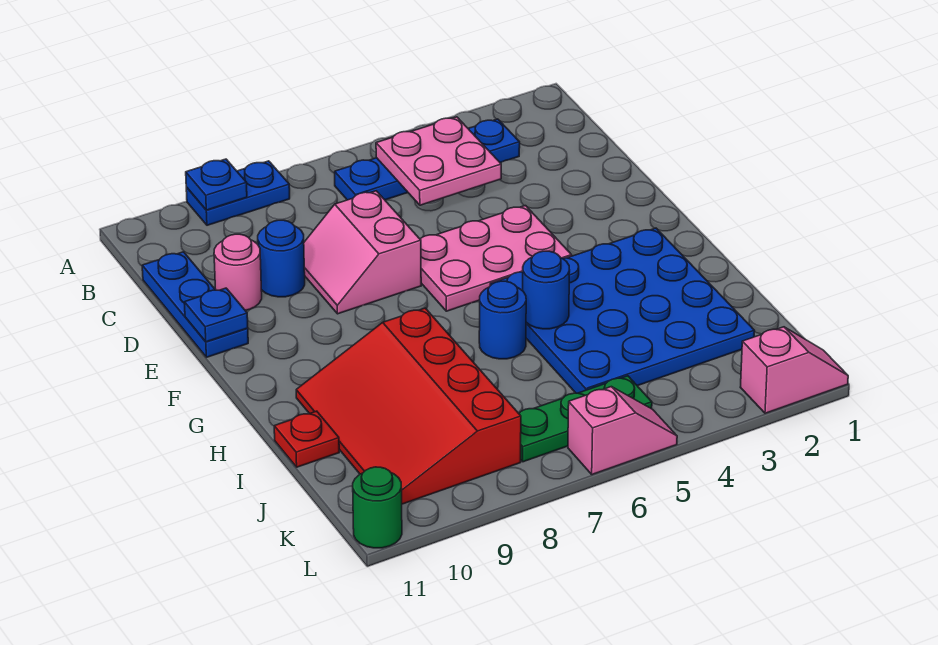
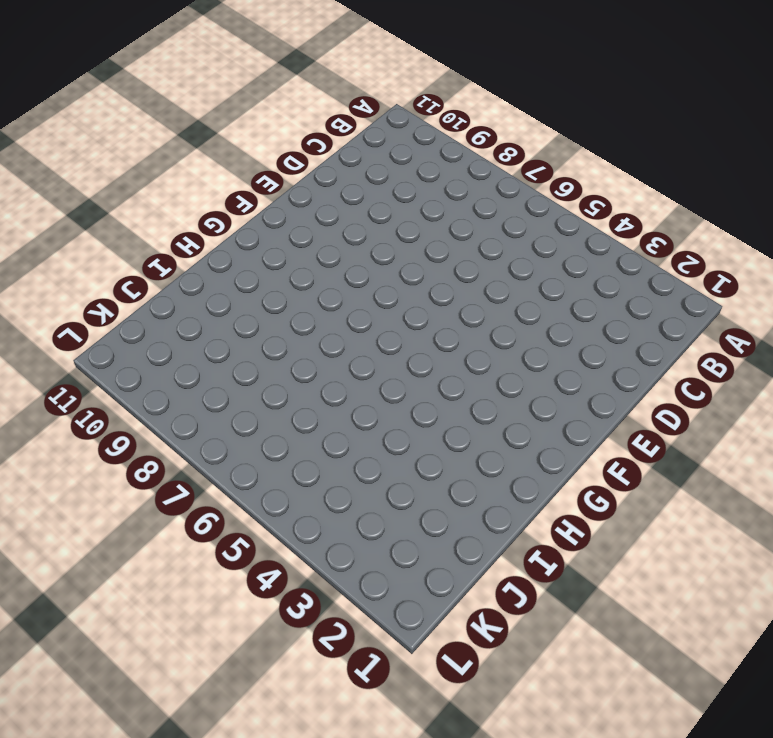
none -> blue plate A8:A9 level 1
none -> blue plate B3:B6 level 1
none -> blue plate C11:E11 level 1

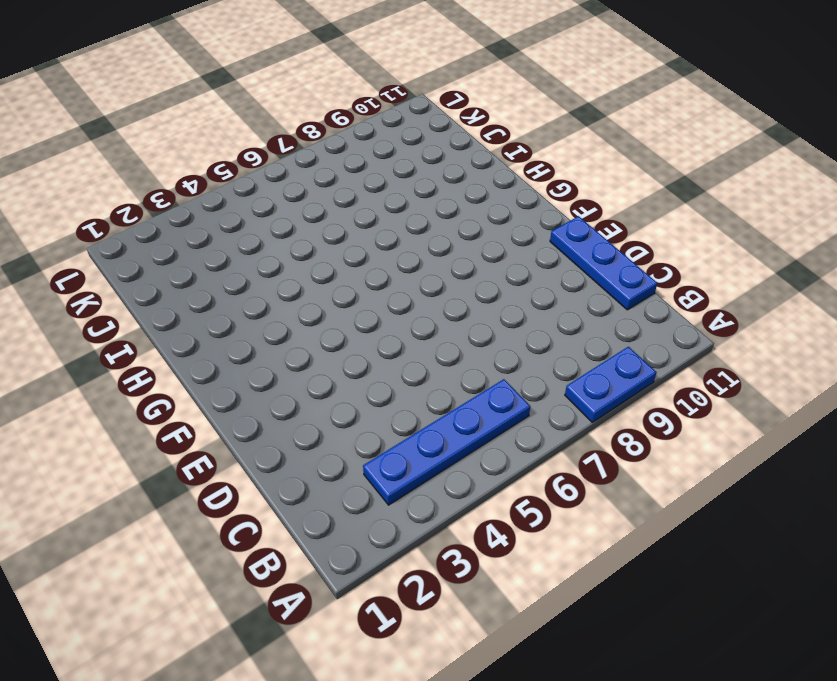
none -> pink slope D7:E8 level 1 top 7
none -> blue round brick D9 level 1
none -> pink round brick D10 level 1

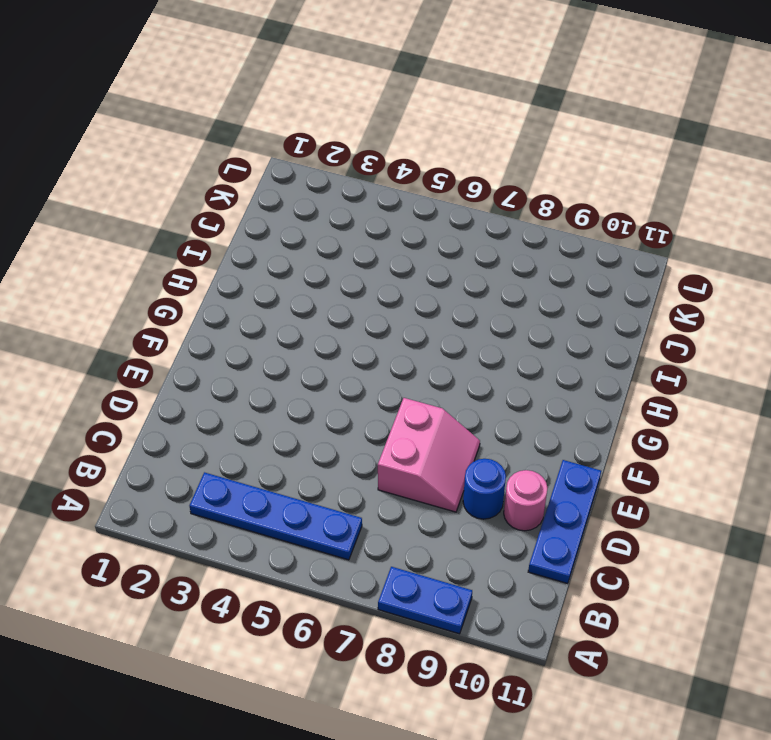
none -> pink plate E4:F6 level 1
none -> blue plate G2:J5 level 1
none -> blue round brick H6 level 1

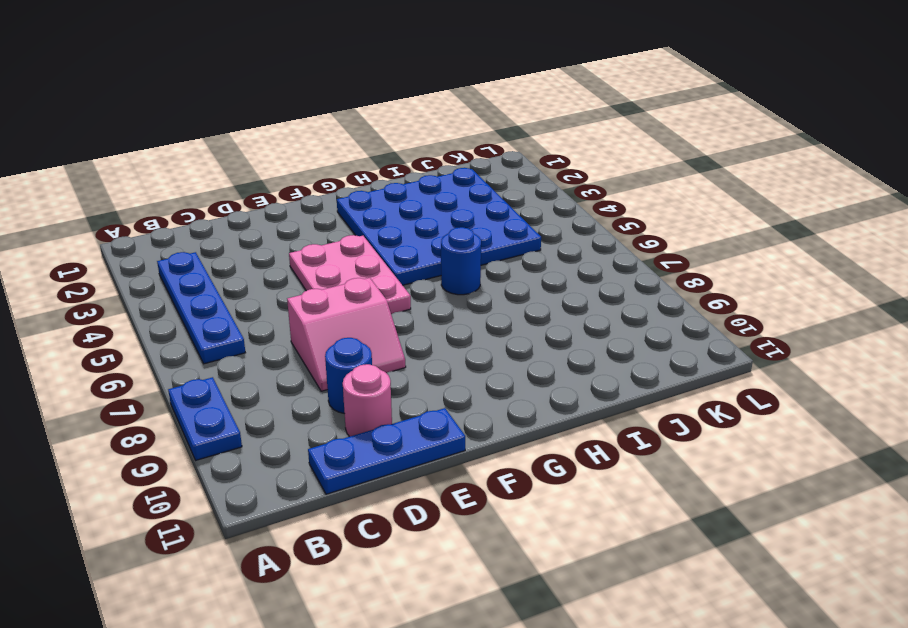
none -> red slope H8:K10 level 1 top 8
none -> red plate I11 level 1
none -> green plate K5:K7 level 1

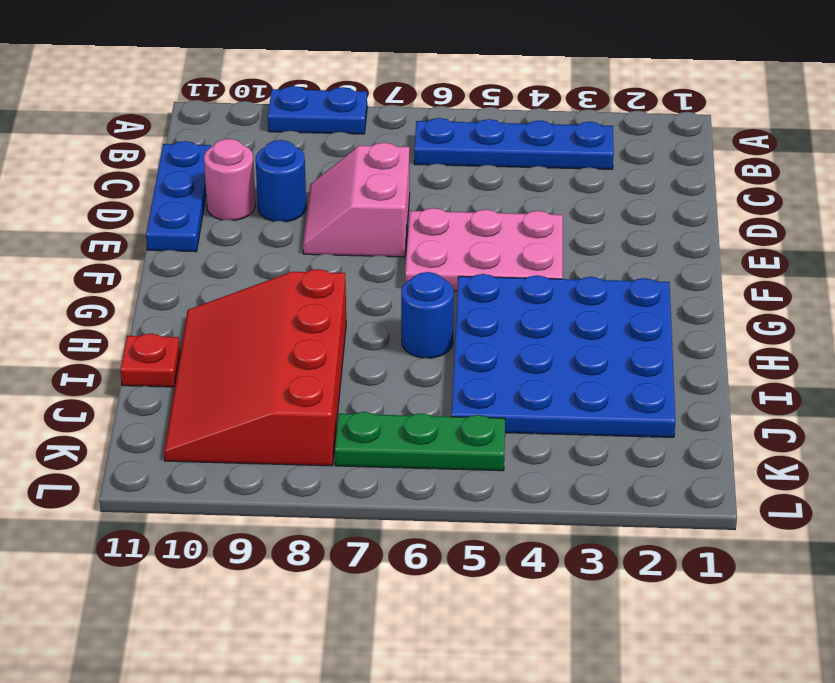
none -> pink slope L1:L2 level 1 top 2
none -> pink slope L5:L6 level 1 top 6
none -> green round brick L11 level 1

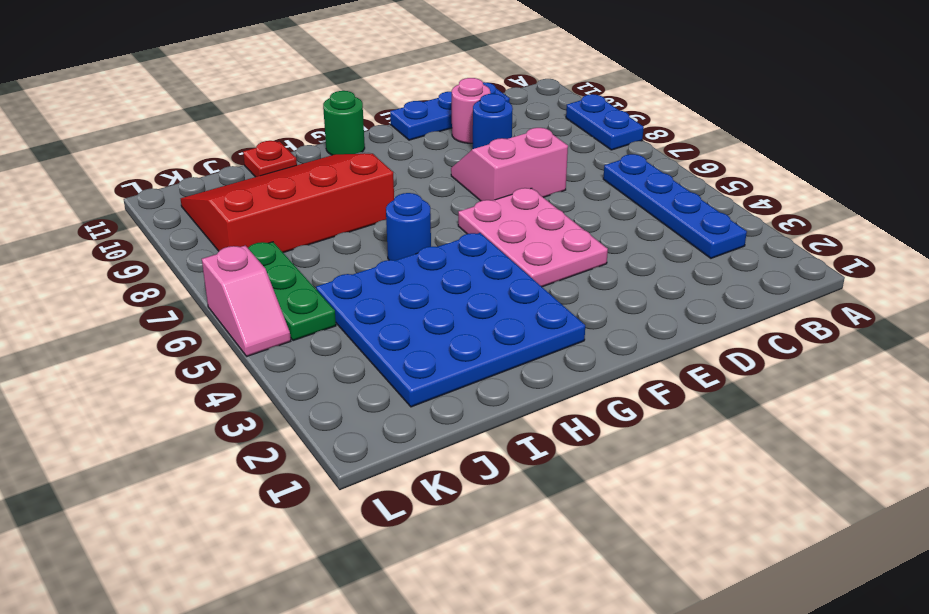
green round brick G11 level 1 -> green round brick L11 level 1
none -> pink slope L1:L2 level 1 top 2
none -> blue plate A9 level 2
none -> pink plate B4:C5 level 2

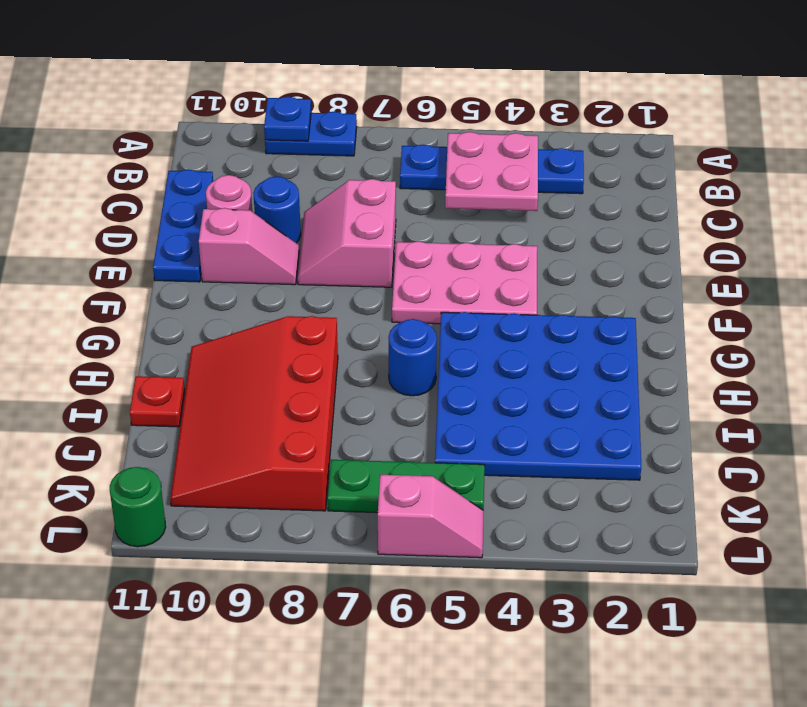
pink slope E9:E10 level 1 top 10 -> pink slope L1:L2 level 1 top 2
none -> blue plate E11 level 2
none -> blue round brick H5 level 2

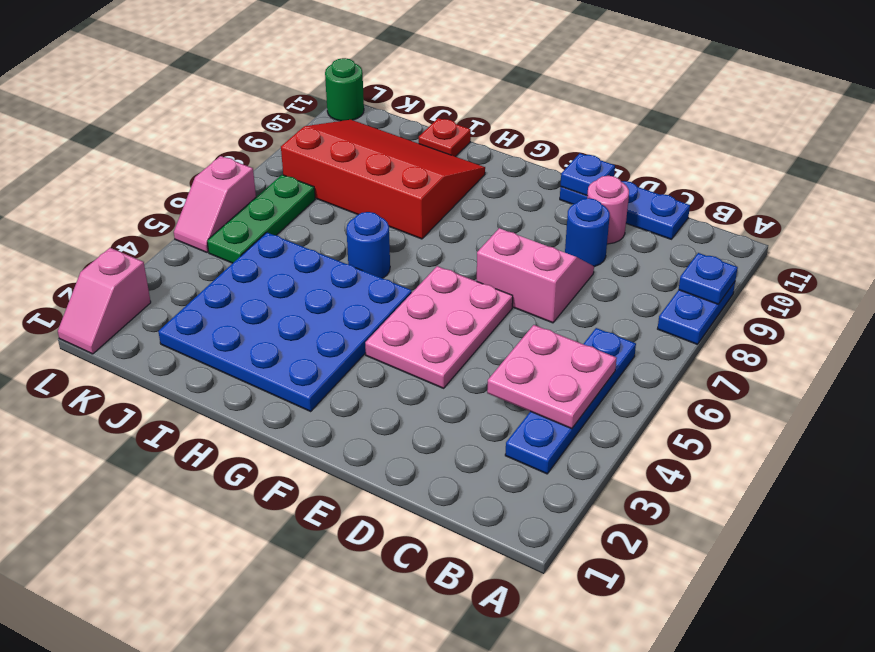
none -> blue round brick H5 level 2

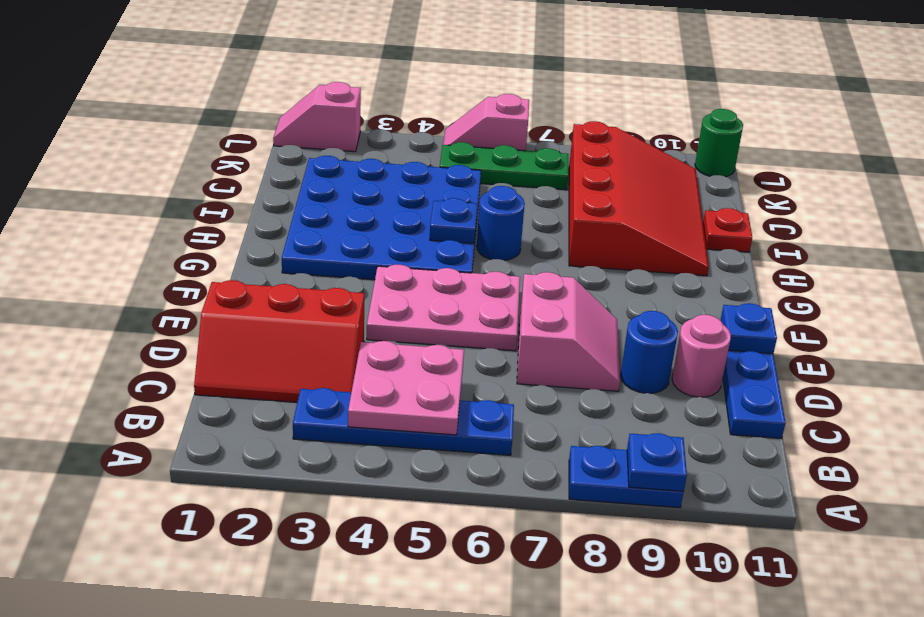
red slope C1:D3 level 1 top D -> none
blue plate H5 level 2 -> blue round brick H5 level 2

